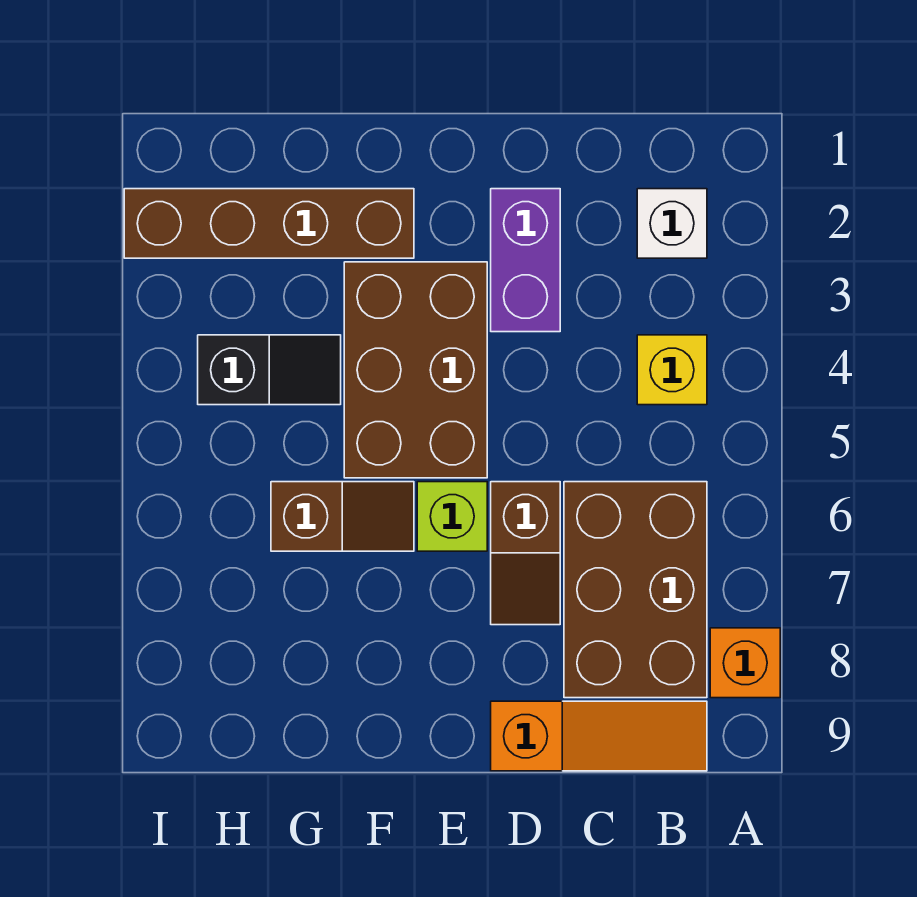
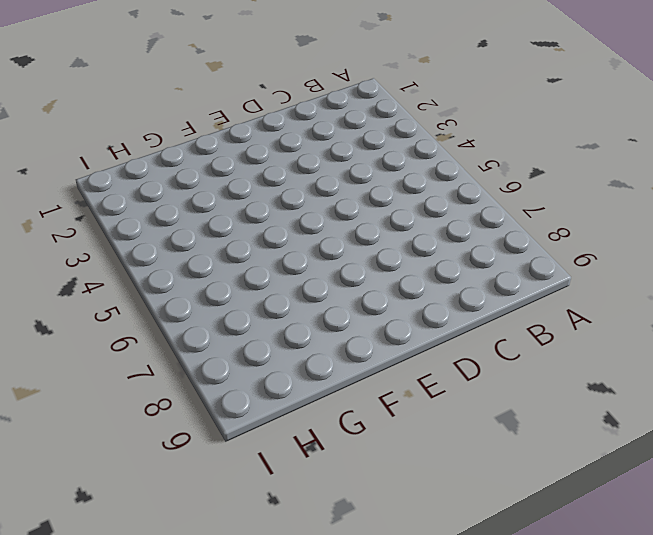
none -> orange brick A8 level 1
none -> white brick B2 level 1
none -> yellow brick B4 level 1

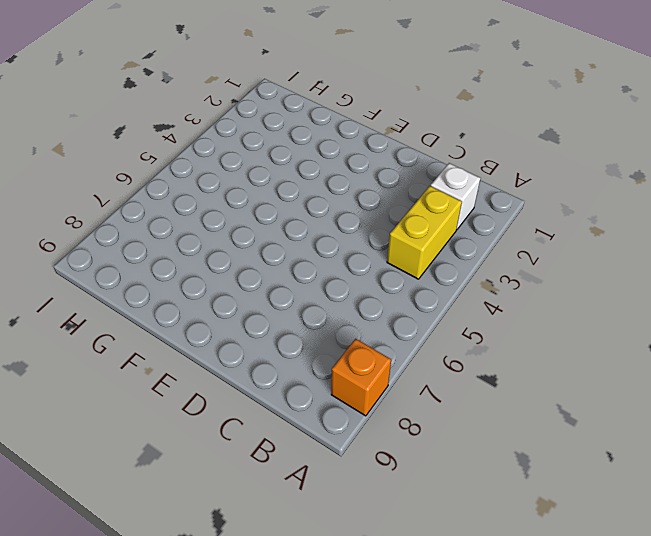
yellow brick B3:B4 level 1 -> yellow brick B4 level 1
none -> brown brick B6:C8 level 1
none -> orange slope B9:D9 level 1 top D
none -> purple brick D2:D3 level 1

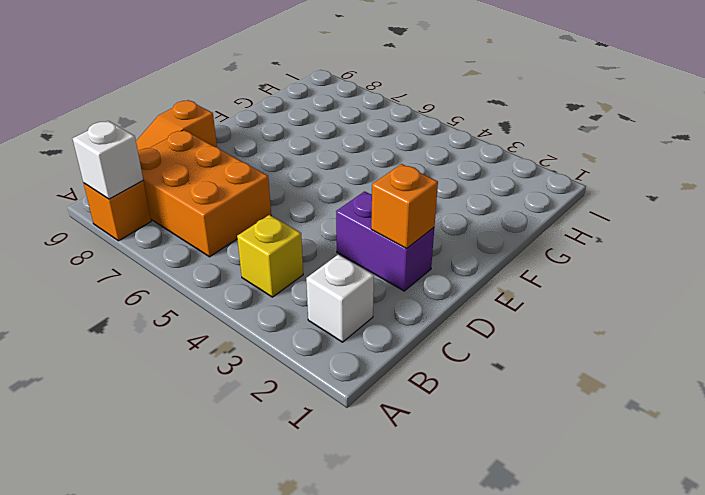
white brick A8 level 2 -> none
orange brick B6:C8 level 1 -> brown brick B6:C8 level 1
orange brick D2 level 2 -> none
none -> brown slope D6:D7 level 1 top 6
none -> brown brick E3:F5 level 1
none -> lime brick E6 level 1

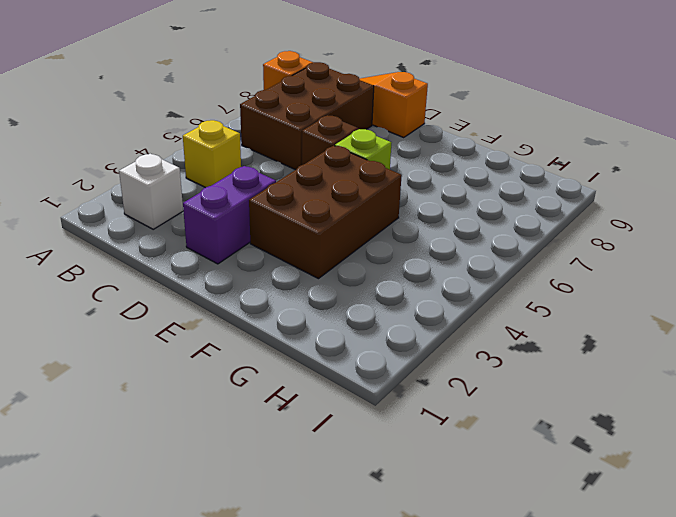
none -> brown brick F2:I2 level 1
none -> brown slope F6:G6 level 1 top G
none -> black slope G4:H4 level 1 top H

